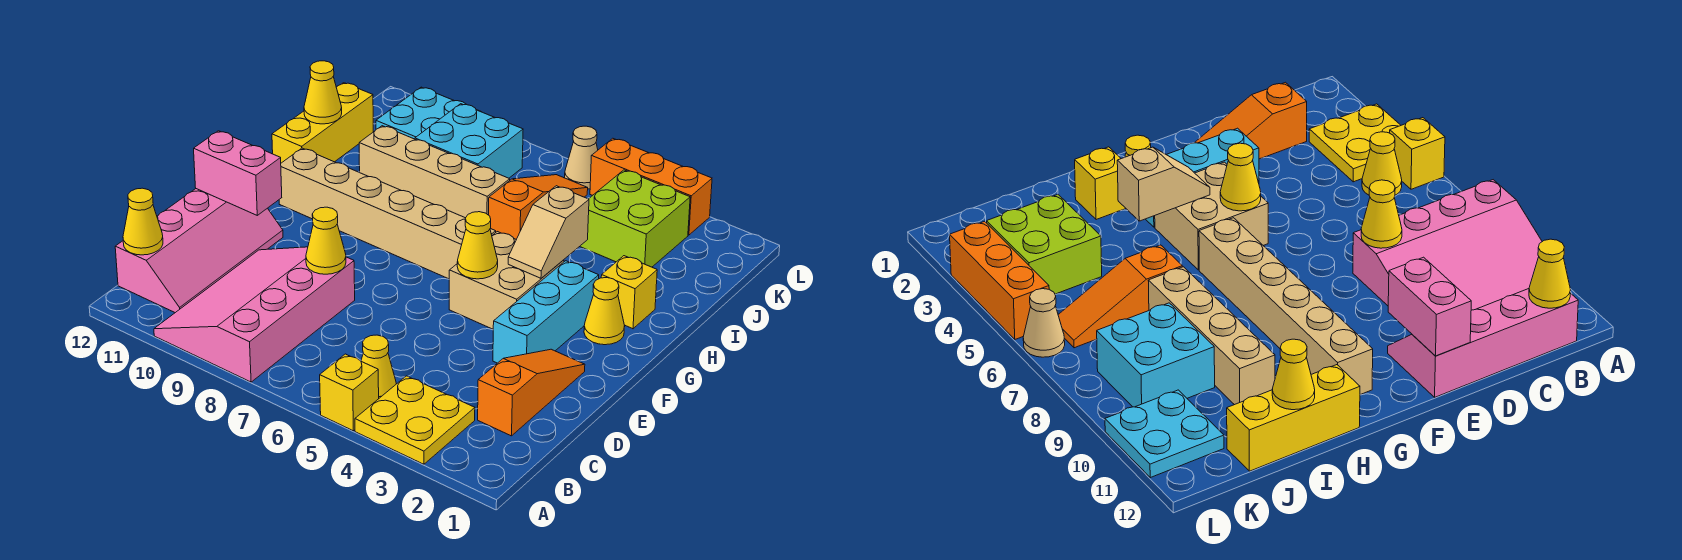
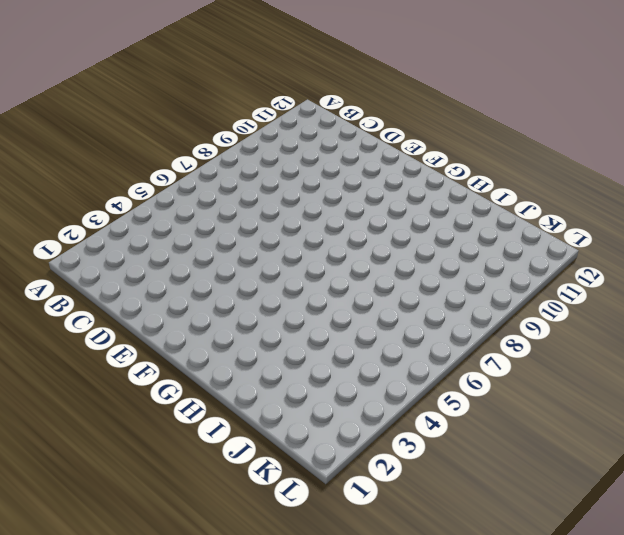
none -> yellow plate A3:B4 level 1
none -> yellow brick A5 level 1
none -> pink slope A8:D10 level 1 top 8

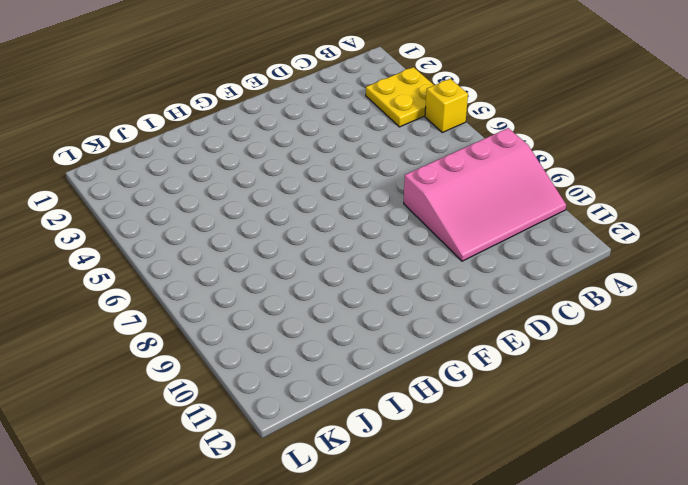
none -> yellow cone B5 level 1
none -> pink slope B11:E12 level 1 top 12
none -> orange slope C2:E2 level 1 top C

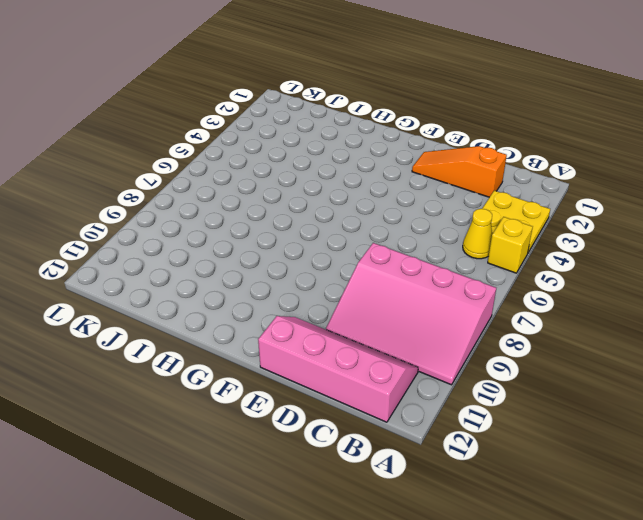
none -> cyan brick E3:G3 level 1
none -> tan brick F4:G5 level 1
none -> yellow cone G2 level 1

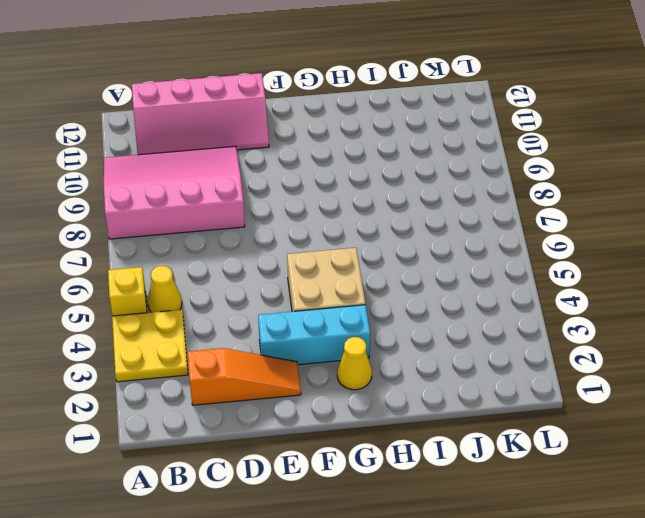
none -> tan brick G6:G11 level 1
none -> yellow brick H2 level 1
none -> yellow brick H12:J12 level 1

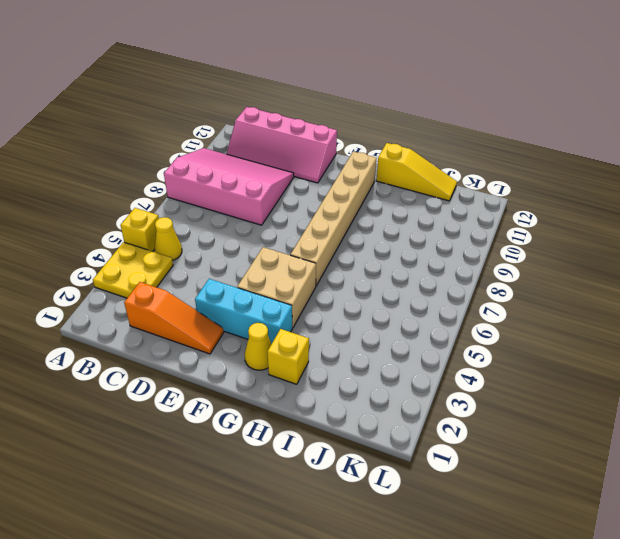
yellow slope H12:J12 level 1 top H -> yellow brick H12:J12 level 1
none -> orange slope I6:K6 level 1 top I
none -> tan brick I7:I10 level 1
none -> lime brick J3:K4 level 1

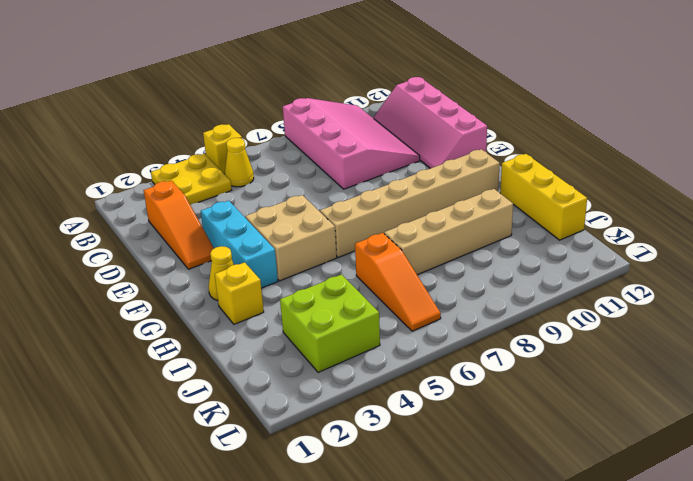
none -> cyan brick J8:K9 level 1
none -> cyan plate K10:L11 level 1
none -> orange brick L3:L5 level 1

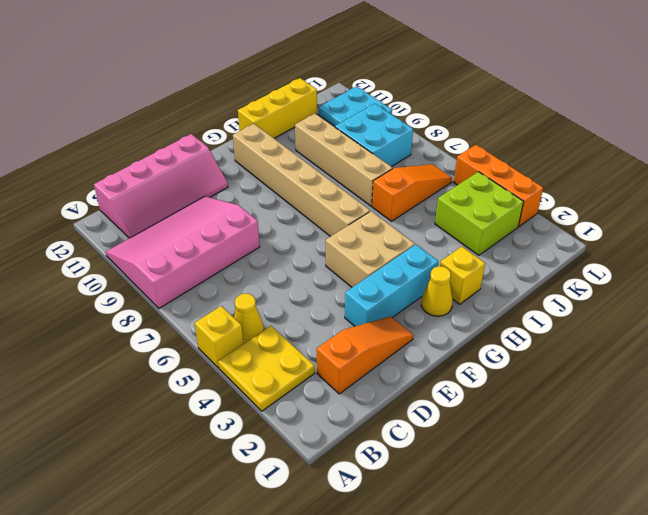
none -> tan cone L6 level 1
none -> yellow cone B12 level 2
none -> yellow cone D8 level 2

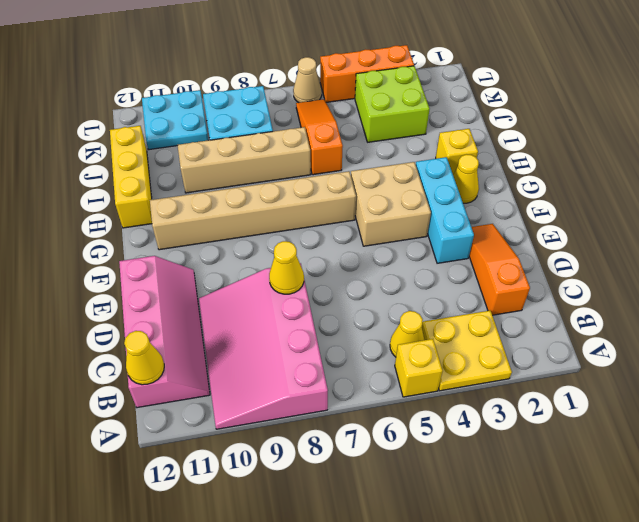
none -> pink brick E11:E12 level 2
none -> yellow cone F5 level 2
none -> tan slope G4:H4 level 2 top H

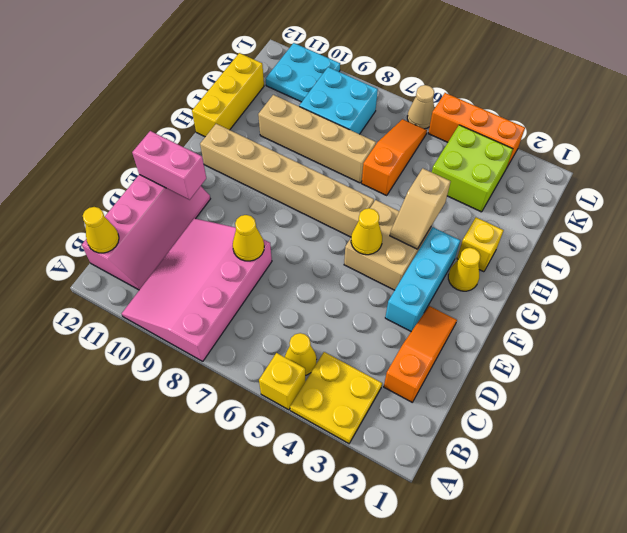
none -> yellow cone I12 level 2

